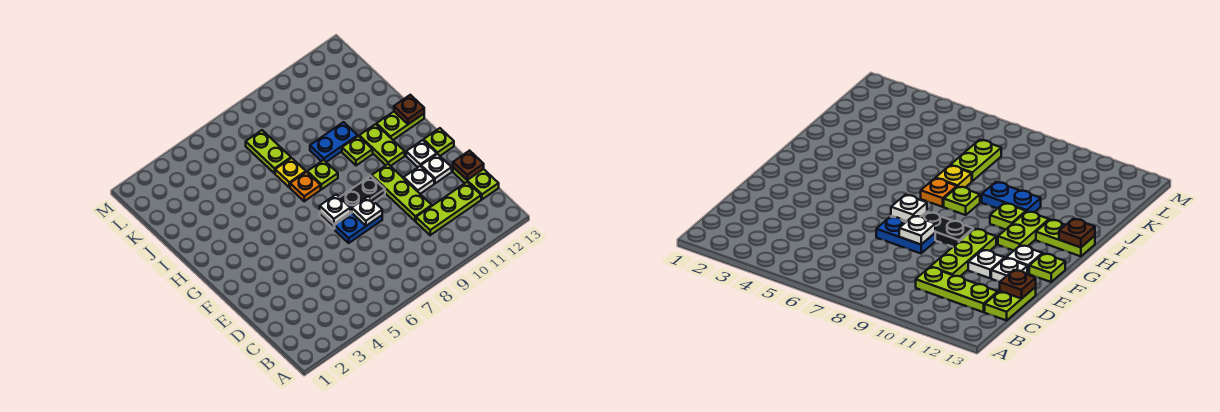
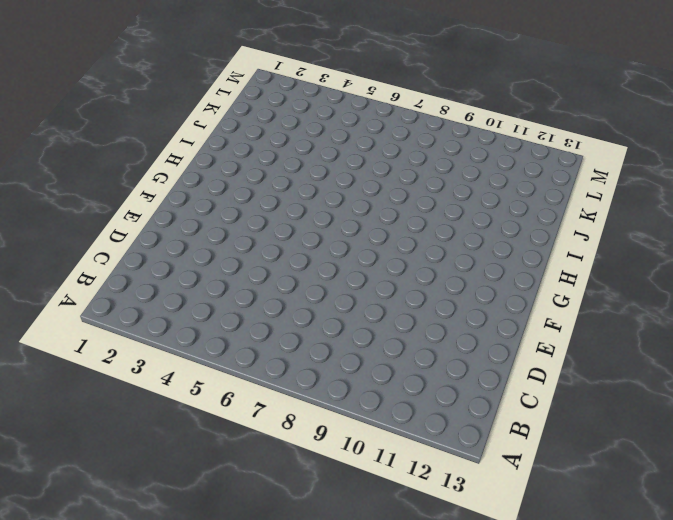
none -> lime plate C10:C12 level 1
none -> lime plate C13:D13 level 1
none -> lime plate D10:F10 level 1

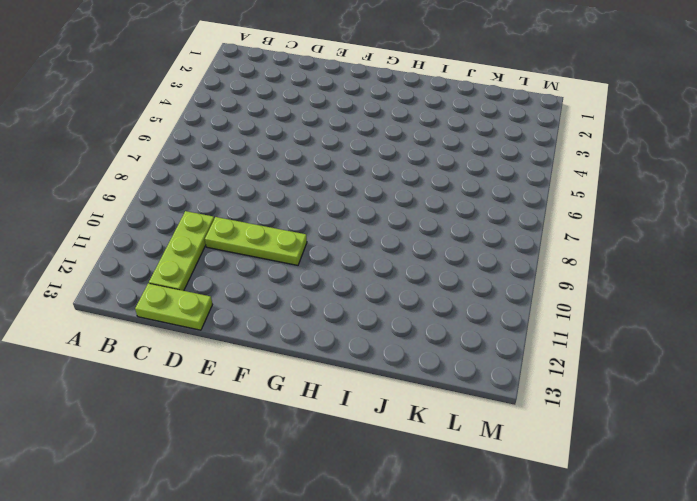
none -> blue plate E7:E8 level 1
none -> white plate E11 level 1
none -> white plate E12 level 1

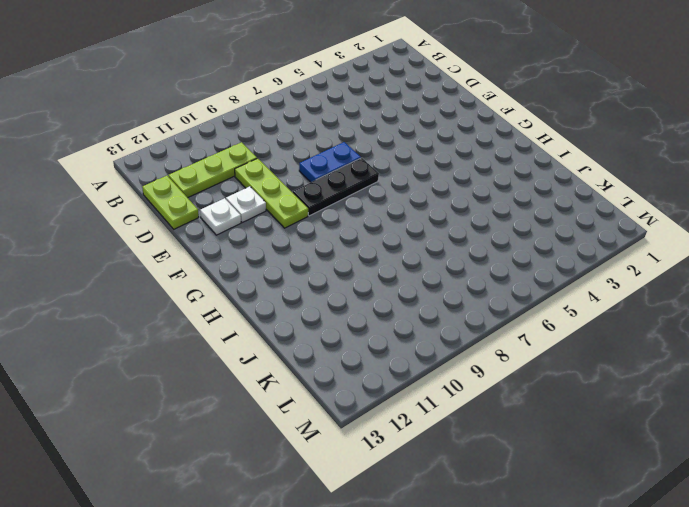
none -> white plate F12 level 1
none -> lime plate F13 level 1
none -> lime plate G11:H11 level 1

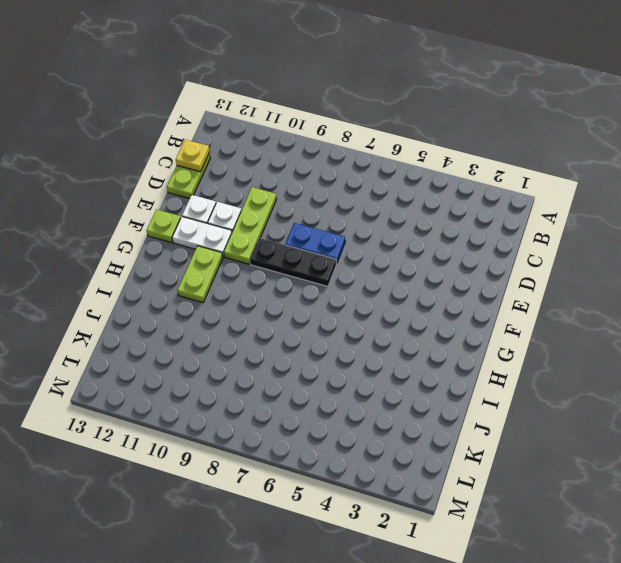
yellow plate C13 level 2 -> yellow plate I7 level 1
white plate F11:F12 level 1 -> white plate F12 level 1
none -> lime plate C10:C12 level 1
none -> orange plate H7 level 1
none -> lime plate H8 level 1

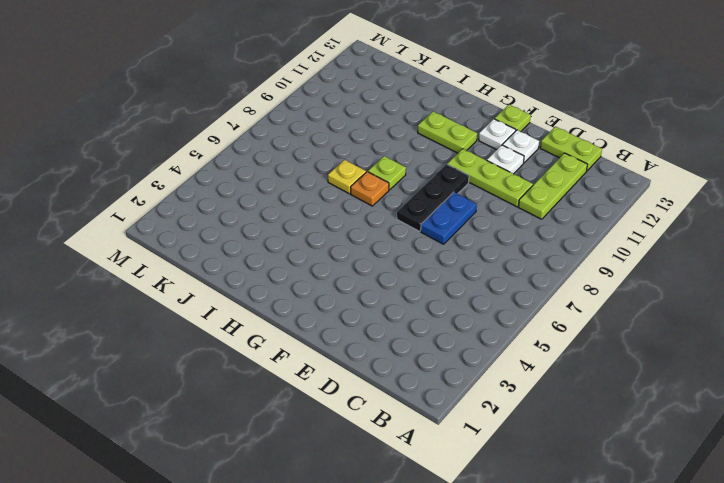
none -> lime plate H10 level 1
none -> lime plate H12:H13 level 1
none -> blue plate I9:I10 level 1

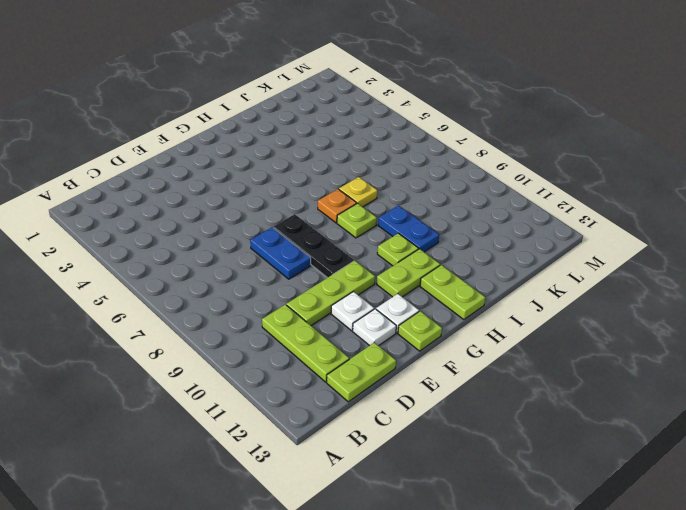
none -> lime plate J7:K7 level 1
none -> brown plate D13 level 2
none -> white plate E8 level 2

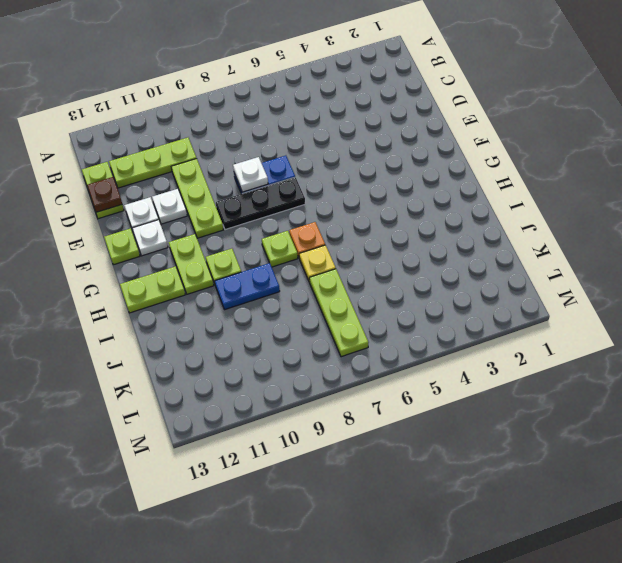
lime plate J7:L7 level 1 -> lime plate J7:K7 level 1
none -> white plate F7 level 2
none -> brown plate H13 level 2

